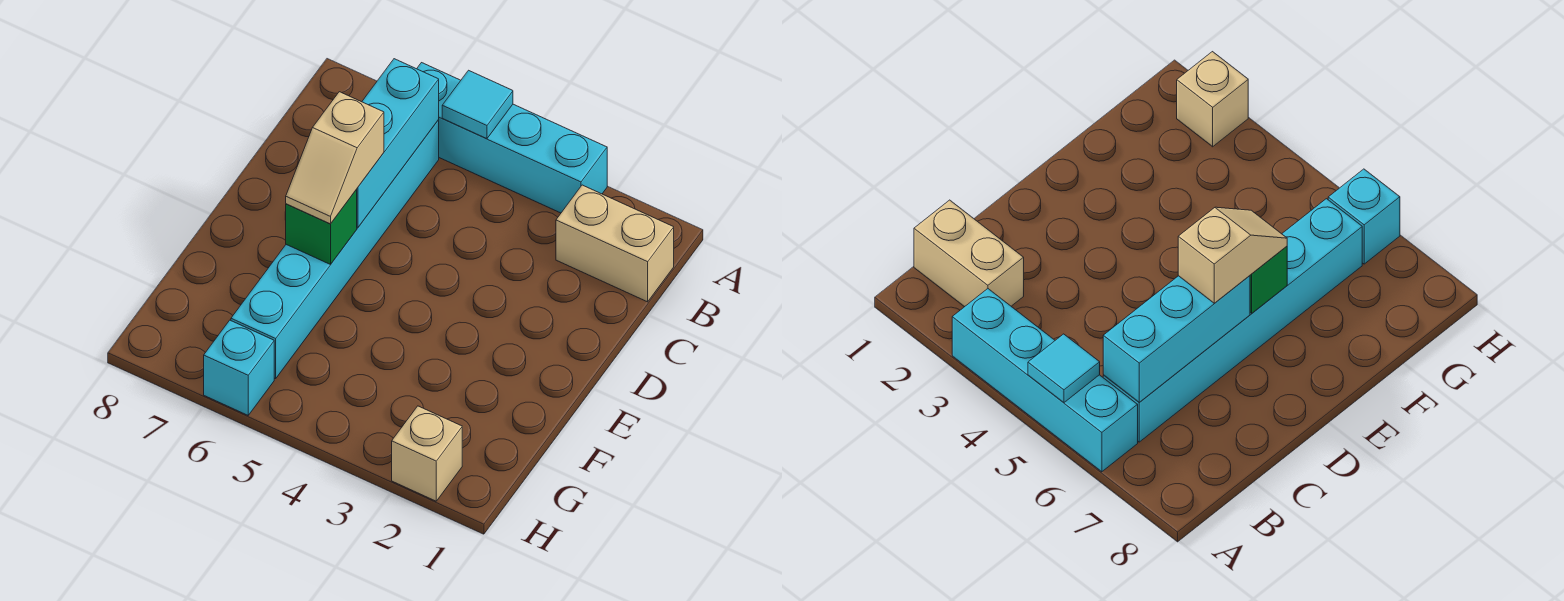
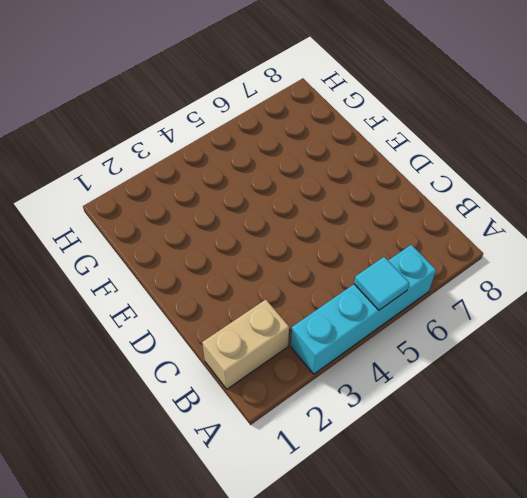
none -> cyan brick B6:G6 level 1
none -> tan brick H2 level 1

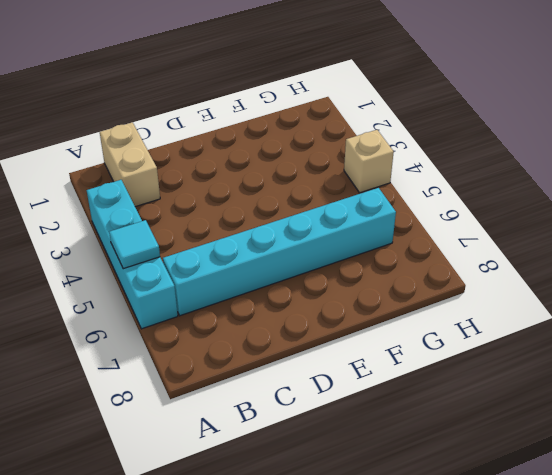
tan brick H4 level 1 -> tan brick H2 level 1
none -> cyan brick H6 level 1
none -> cyan brick B6:D6 level 2

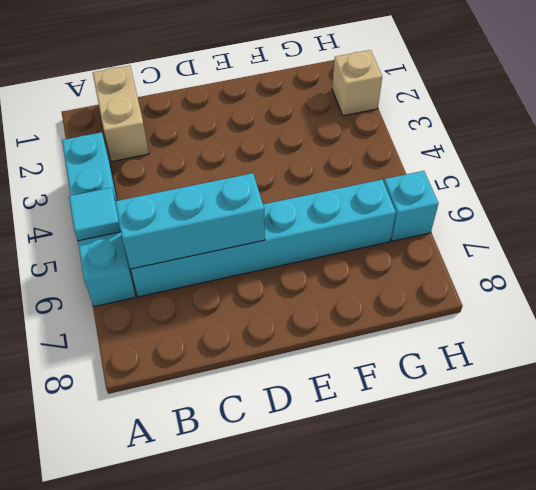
none -> green brick E6 level 2
none -> tan slope D6:E6 level 3 top D

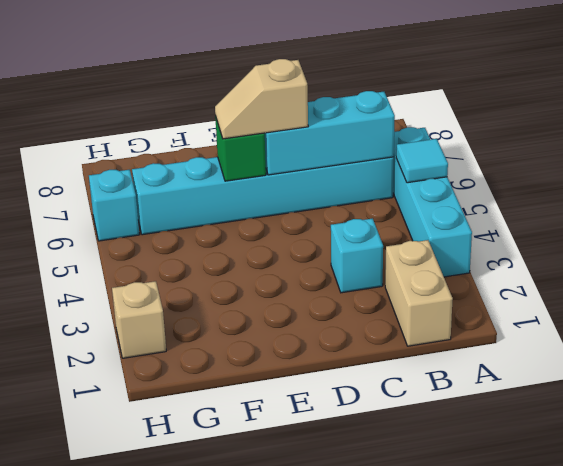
cyan brick C3 level 1 -> none

